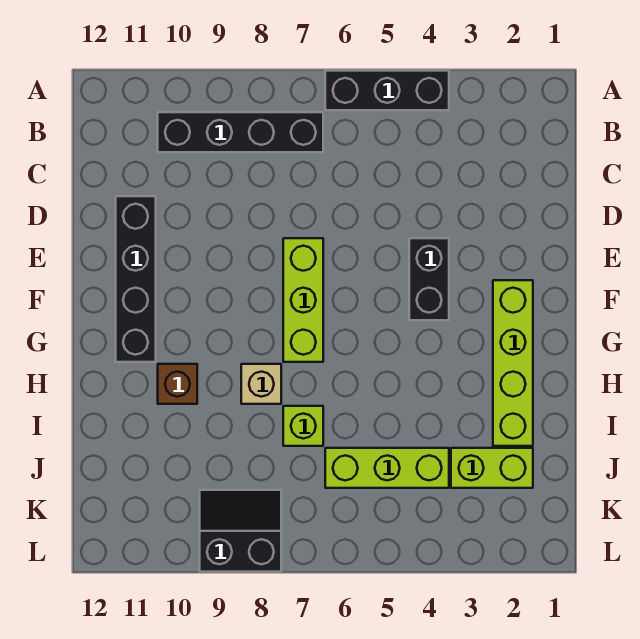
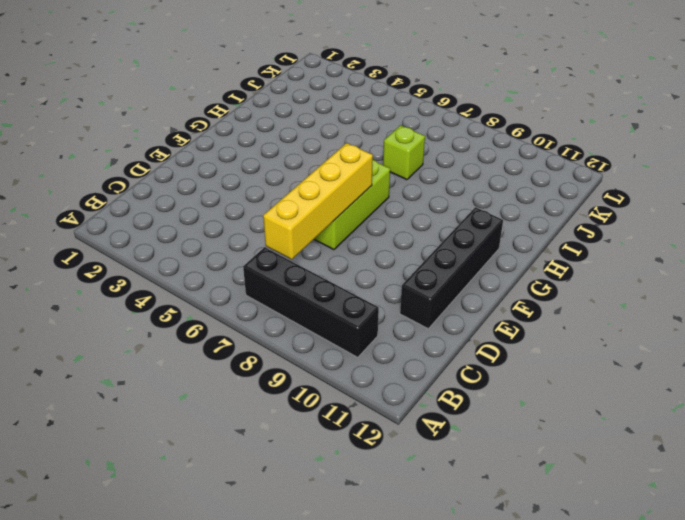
yellow brick C7:F7 level 2 -> none
none -> black brick A4:A6 level 1
none -> black brick E4:F4 level 1
none -> lime brick F2:I2 level 1

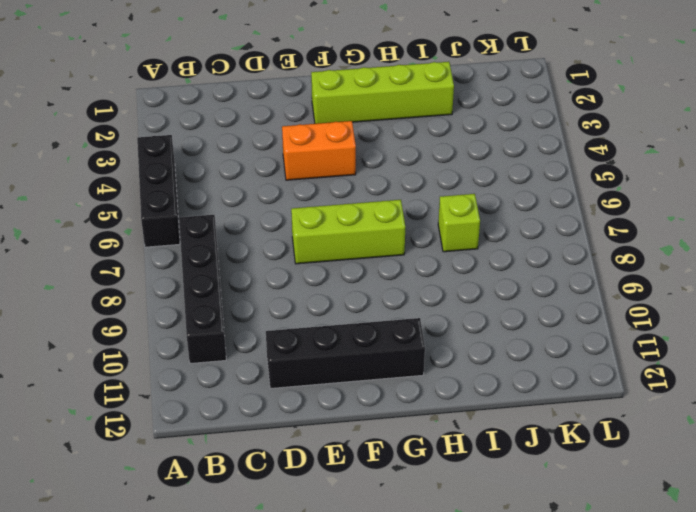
orange brick E4:F4 level 1 -> black brick E4:F4 level 1
none -> tan brick H8 level 1
none -> brown brick H10 level 1
none -> lime brick J2:J3 level 1

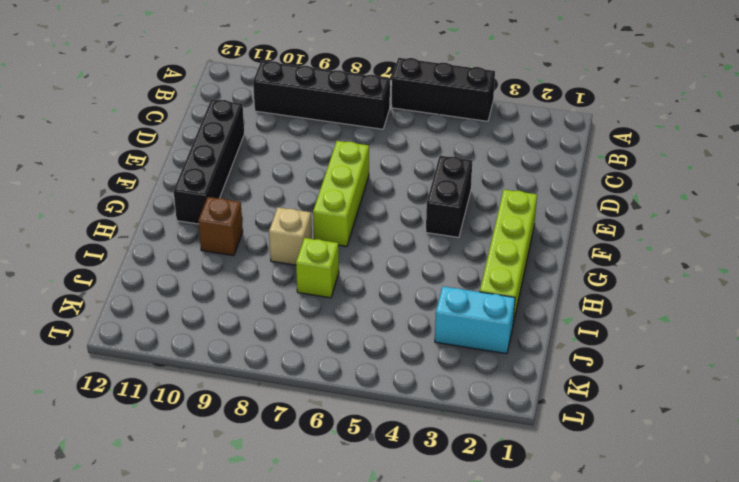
cyan brick J2:J3 level 1 -> lime brick J2:J3 level 1
none -> lime brick J4:J6 level 1
none -> black slope K8:L9 level 1 top L

